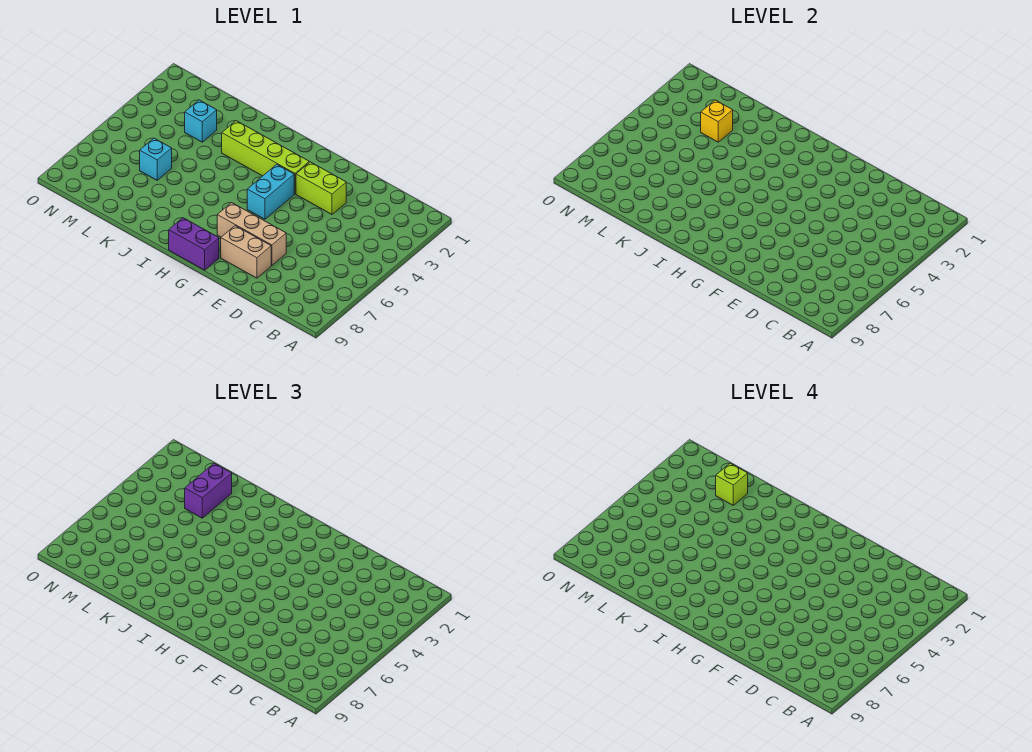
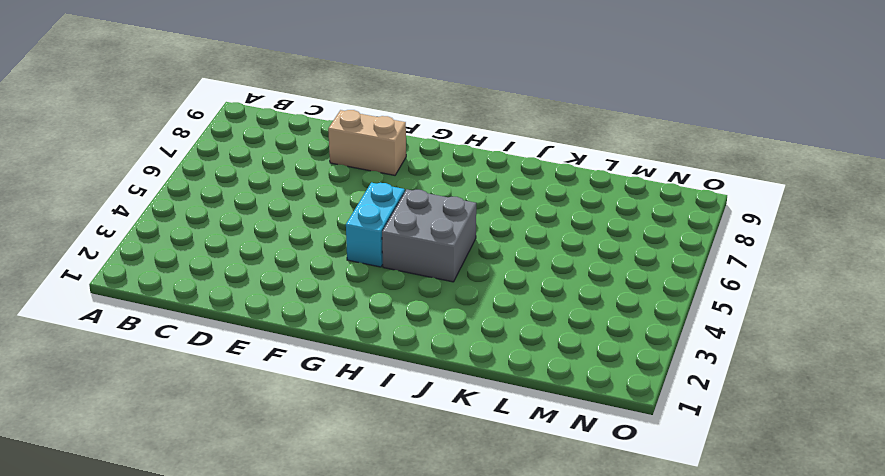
grey brick H4:I5 level 1 -> none
none -> lime brick E3:F3 level 1
none -> tan brick E7:G7 level 1

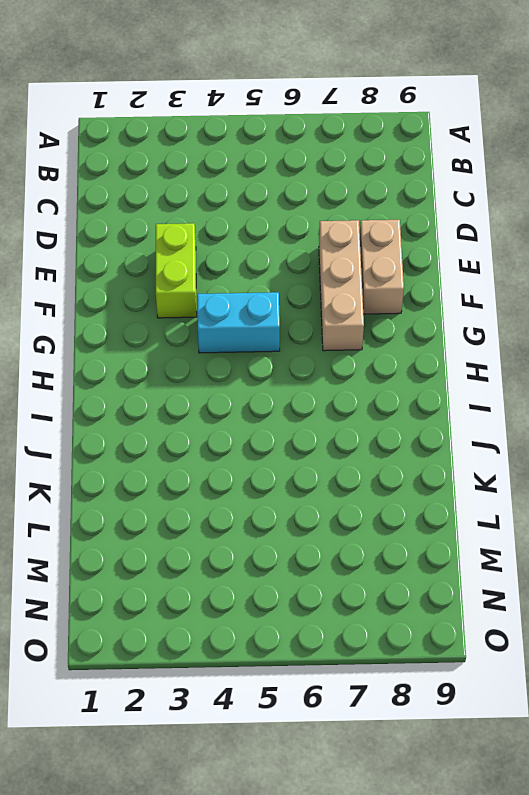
none -> lime brick G3:J3 level 1
none -> purple brick G9:H9 level 1

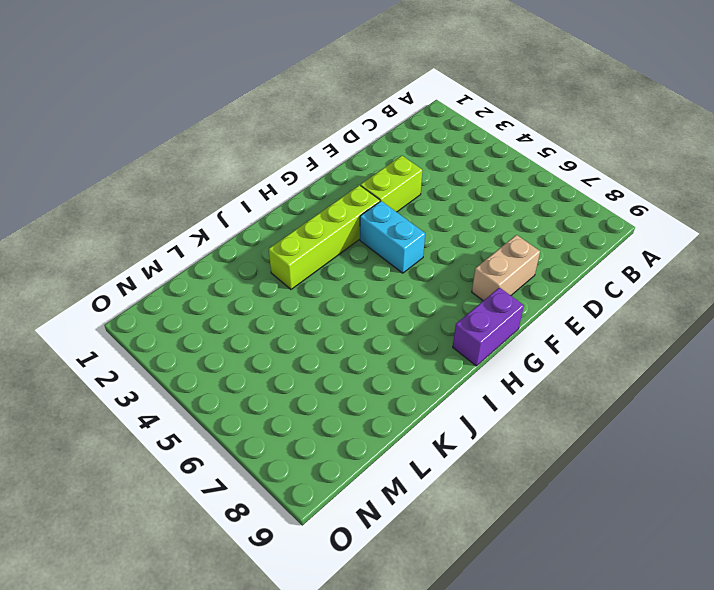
none -> tan brick E7:G7 level 1
none -> cyan brick L3 level 1

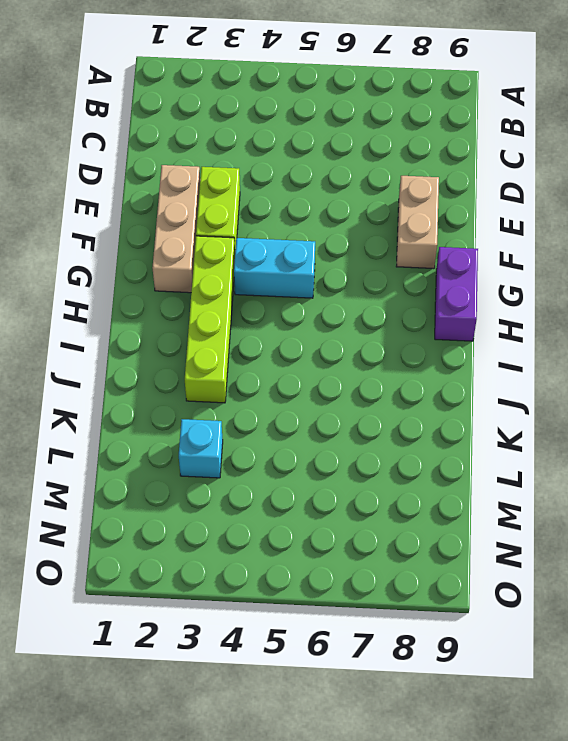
tan brick E2:G2 level 1 -> tan brick E7:G7 level 1
none -> cyan brick L6 level 1
none -> yellow brick L3 level 2

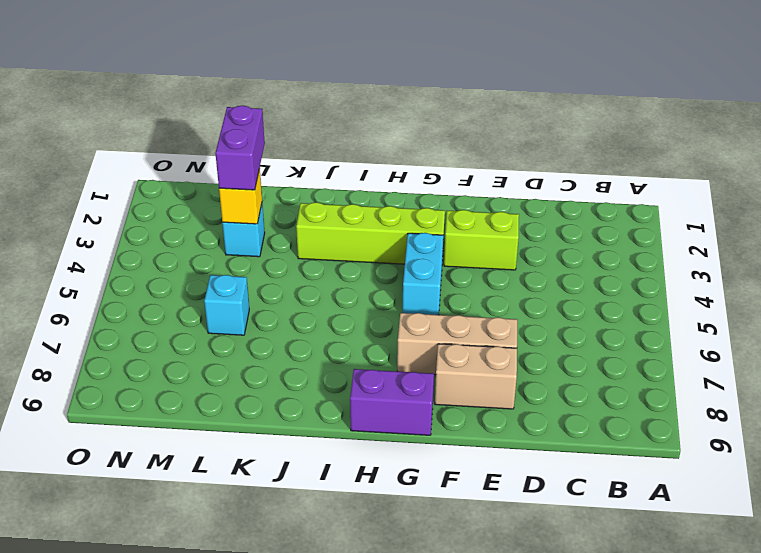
none -> lime brick L2 level 4

